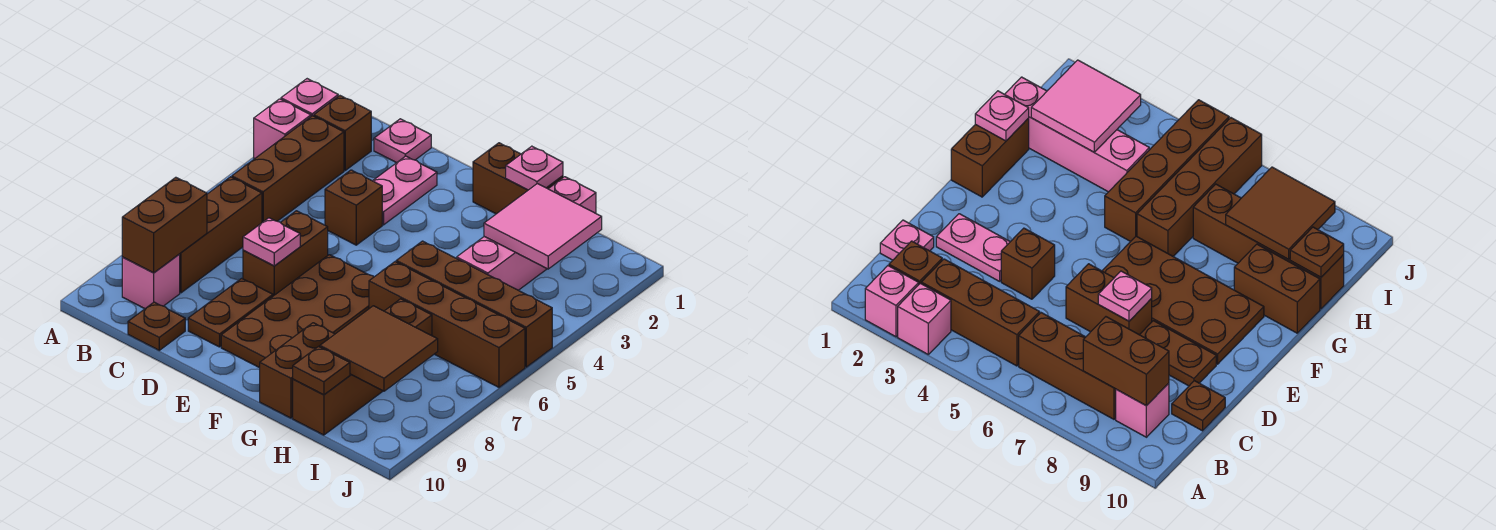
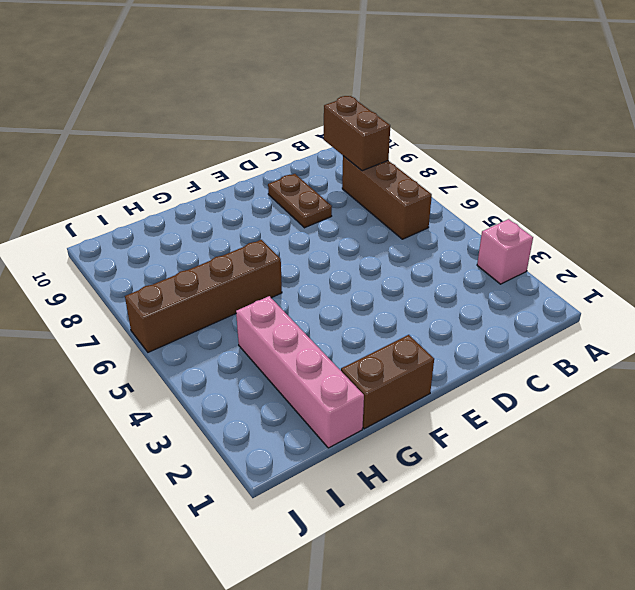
none -> pink brick A2 level 1
none -> brown brick B2 level 1
none -> brown brick B3:B5 level 1

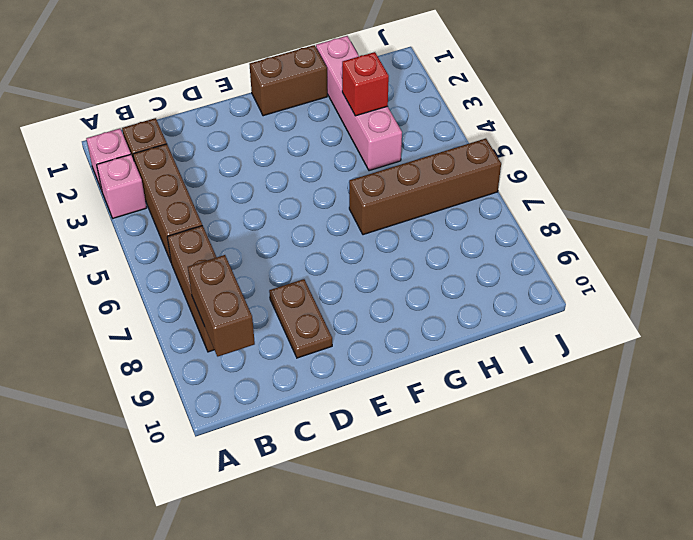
red brick H3 level 2 -> pink tile H2:I3 level 2
none -> pink brick B9 level 1
none -> pink plate C1 level 1
none -> brown plate C10 level 1

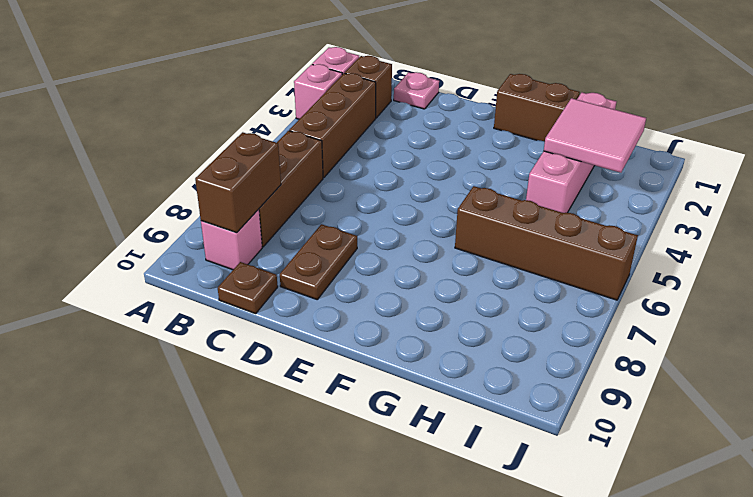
none -> pink plate D2:D3 level 1
none -> brown brick D4 level 1
none -> brown brick D6:D7 level 1

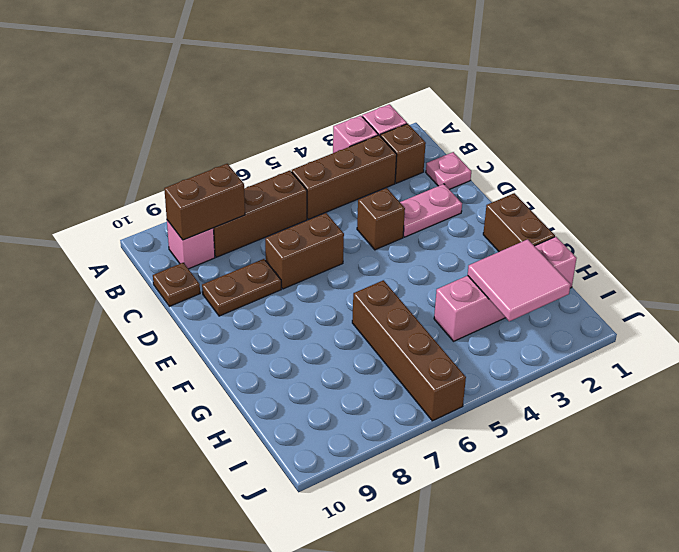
none -> brown plate E6:F9 level 1
none -> brown brick G5:J5 level 1
none -> brown brick G9:G10 level 1

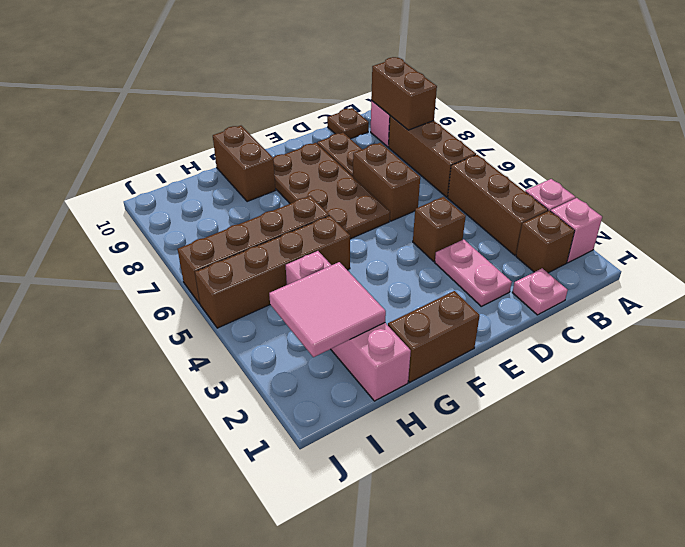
none -> brown brick H7:H10 level 1
none -> pink plate D7 level 2
none -> pink plate G1 level 2

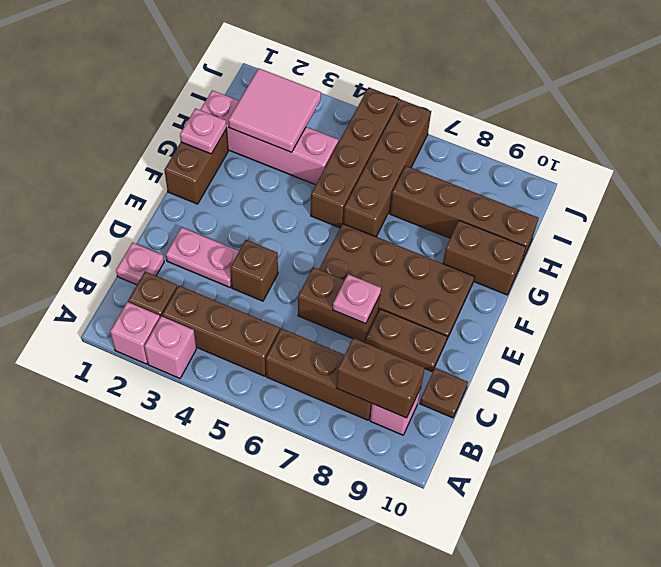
none -> brown tile H8:I9 level 2
none -> brown plate H10 level 2

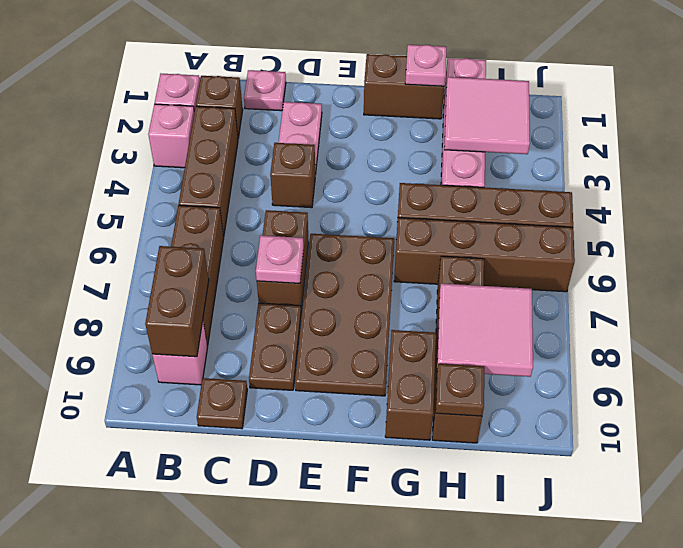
pink tile H8:I9 level 2 -> brown tile H8:I9 level 2

